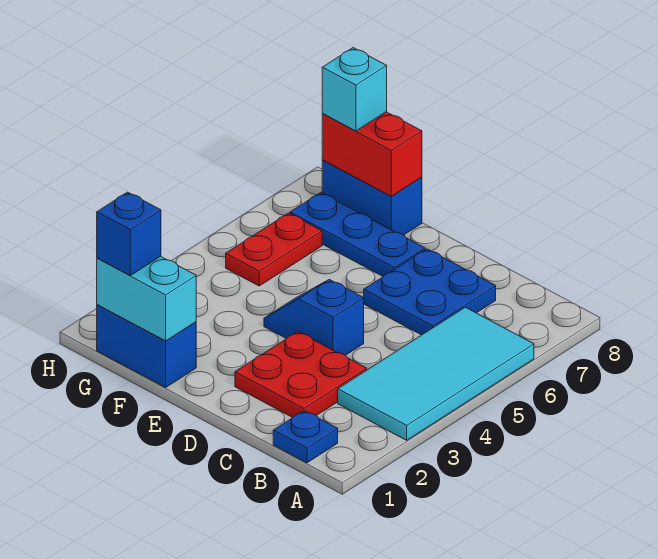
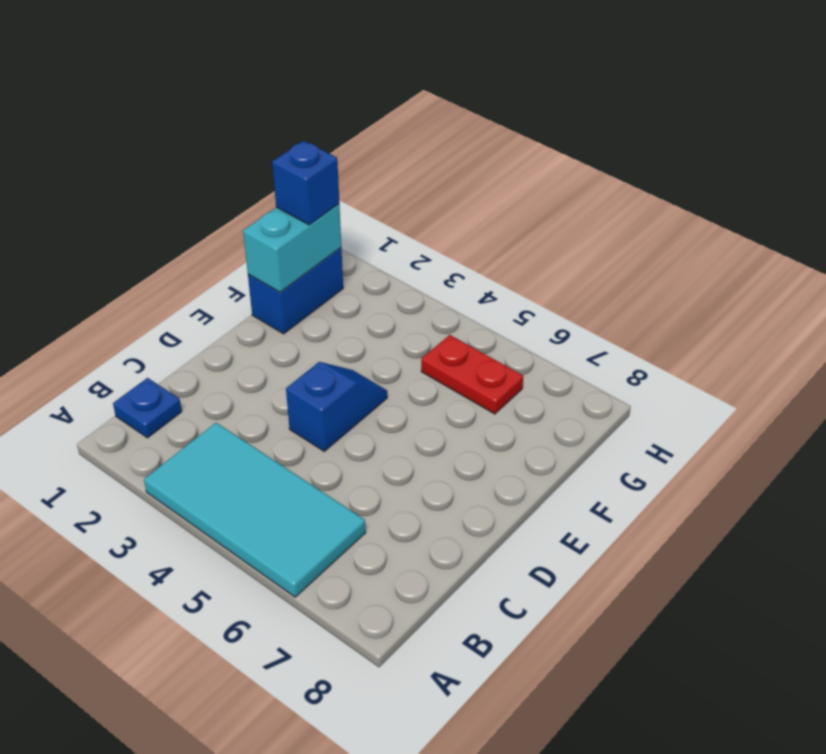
none -> red plate C2:D3 level 1
none -> blue plate C6:D7 level 1
none -> blue plate E7:G7 level 1

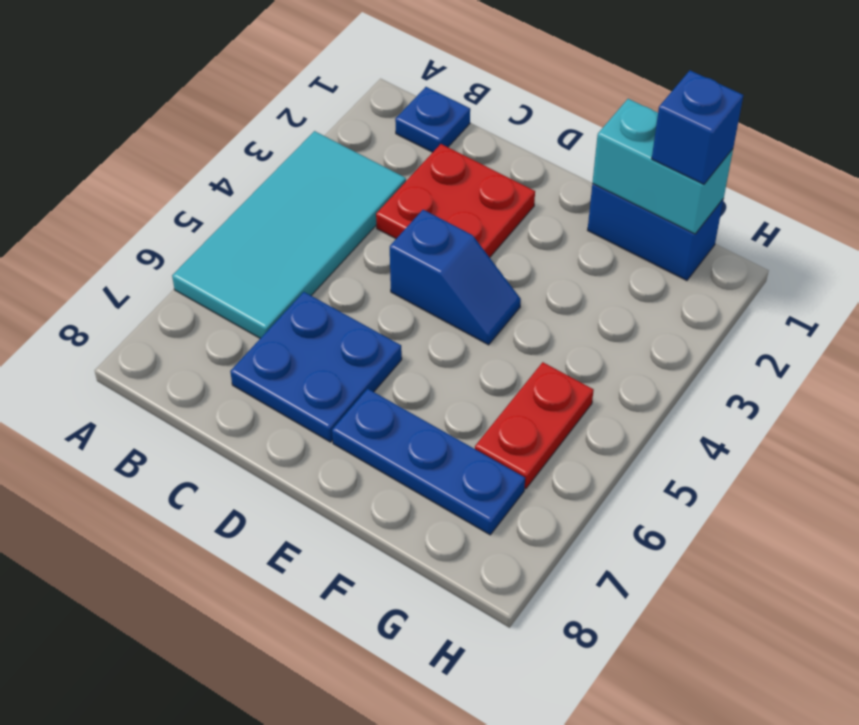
none -> blue brick F8:G8 level 1
none -> red brick F8:G8 level 2
none -> cyan brick G8 level 3

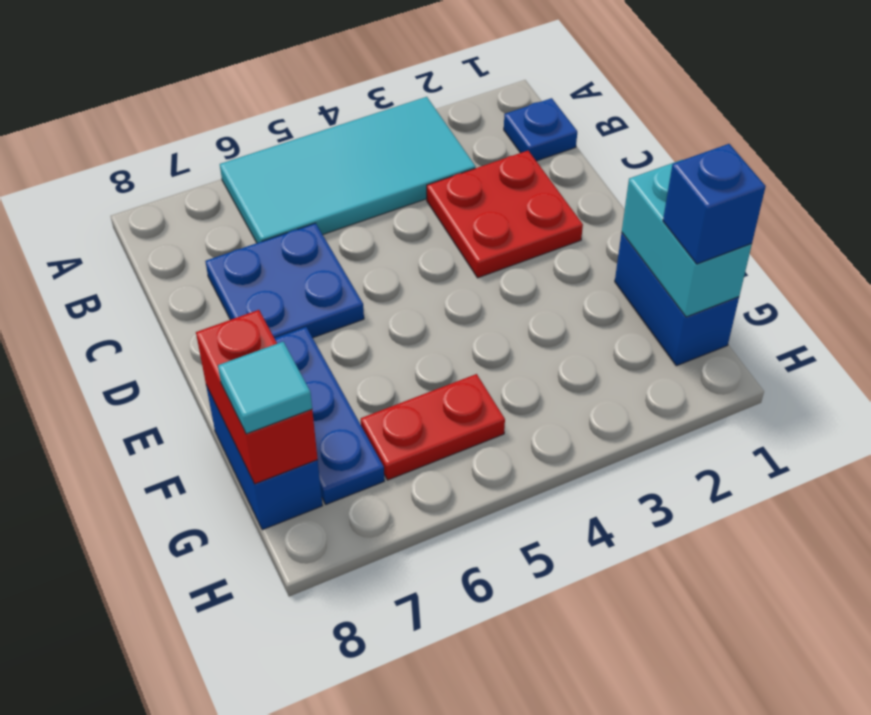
cyan tile G8 level 3 -> cyan brick G8 level 3
none -> blue slope D4:E4 level 1 top D

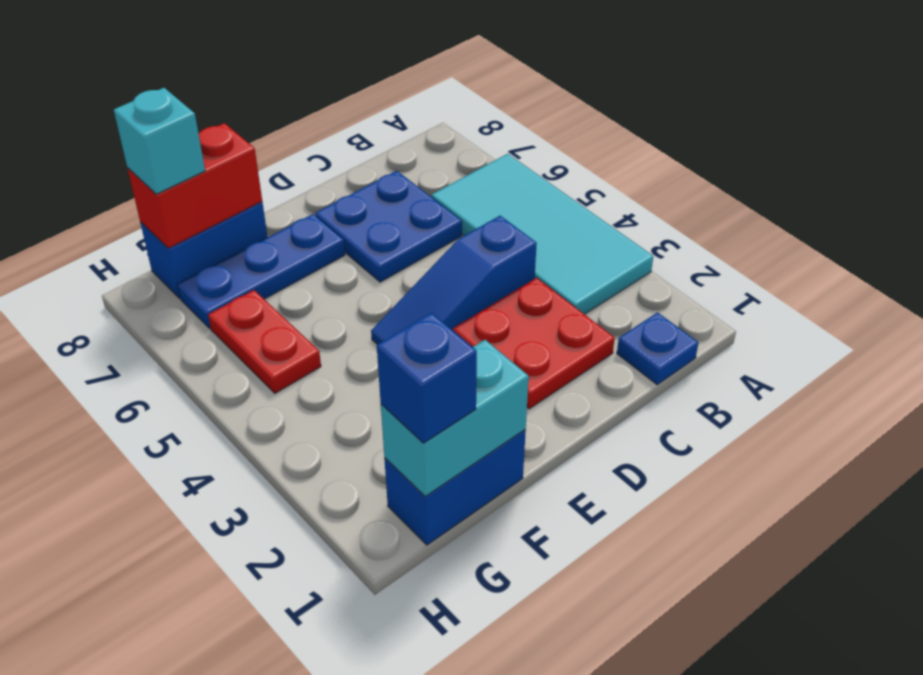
blue slope C4:E4 level 1 top C -> blue slope D4:E4 level 1 top D

